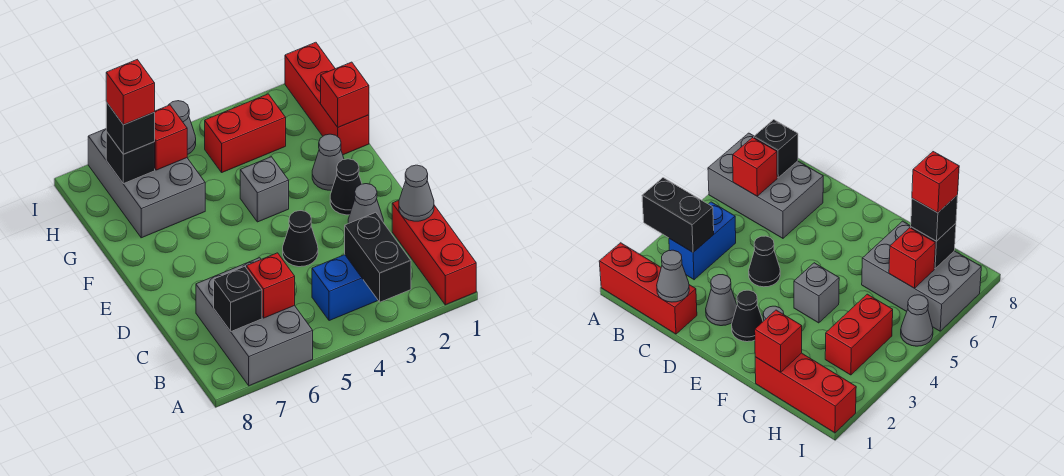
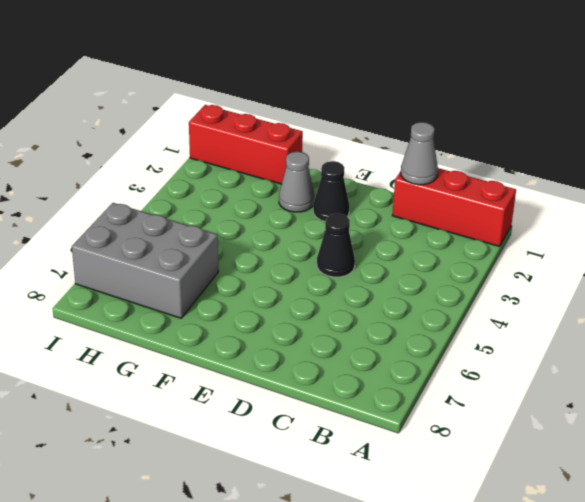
none -> grey brick A6:C7 level 1
none -> blue brick B3:B4 level 1
none -> grey cone D2 level 1

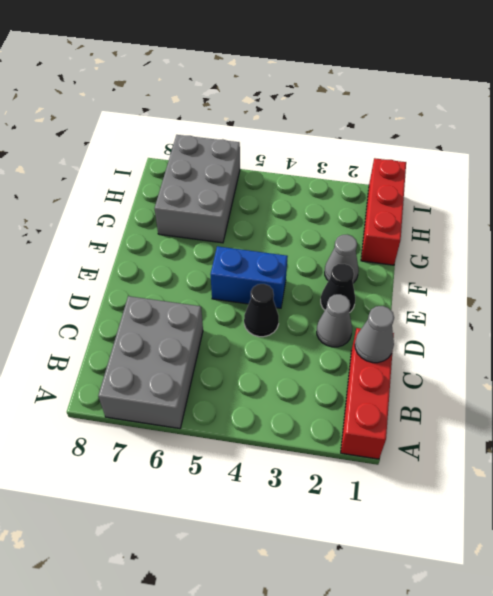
blue brick E4:E5 level 1 -> blue brick B3:B4 level 1
none -> grey brick F4 level 1
none -> red brick H3:H4 level 1
none -> grey cone I5 level 1

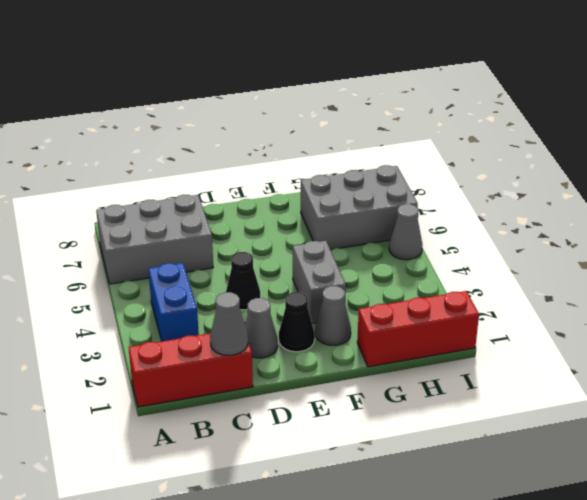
grey brick F3:F4 level 1 -> grey brick F4 level 1
none -> red brick H3:H4 level 1
none -> black brick A3:B3 level 2
none -> red brick B6 level 2

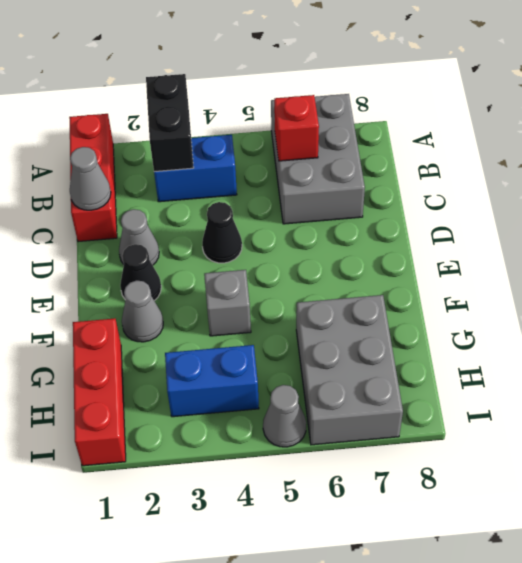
blue brick H3:H4 level 1 -> red brick H3:H4 level 1
none -> black brick B7 level 2
none -> red brick G1 level 2
none -> red brick H6 level 2

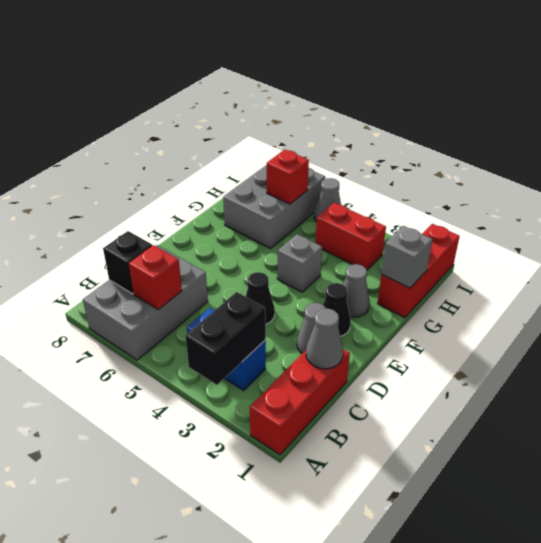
grey brick G1 level 2 -> red brick G1 level 2
none -> black brick H7 level 2
none -> black brick H7 level 3
none -> red brick H7 level 4

